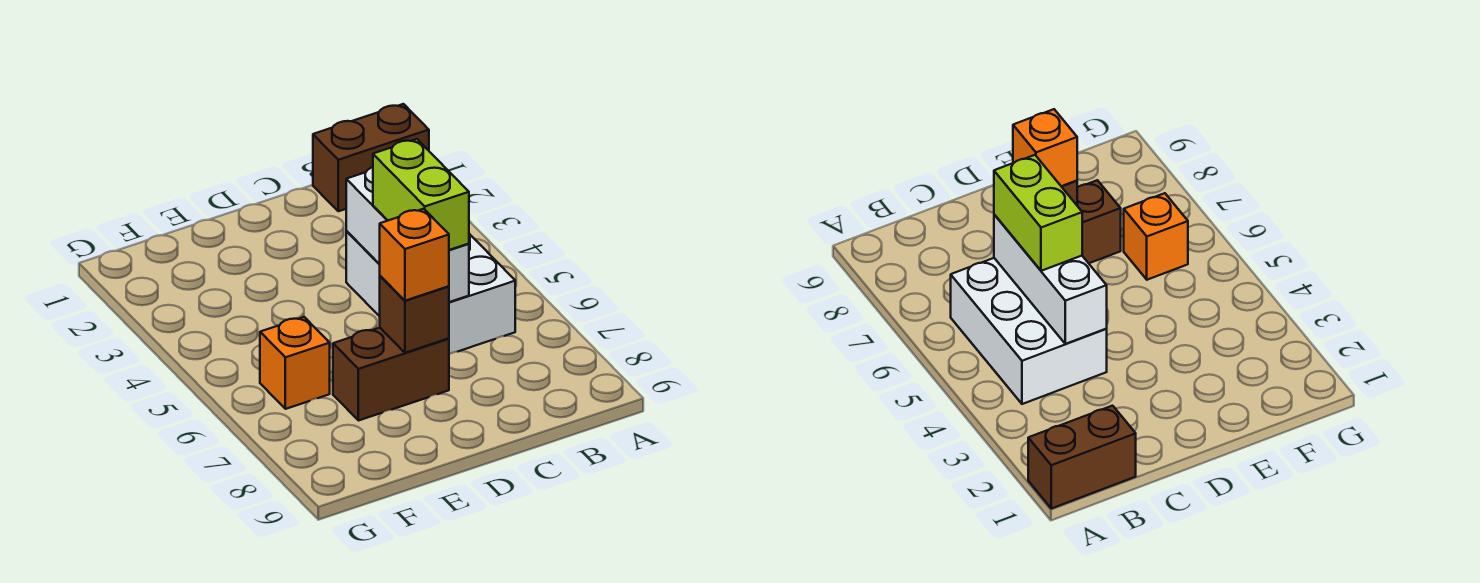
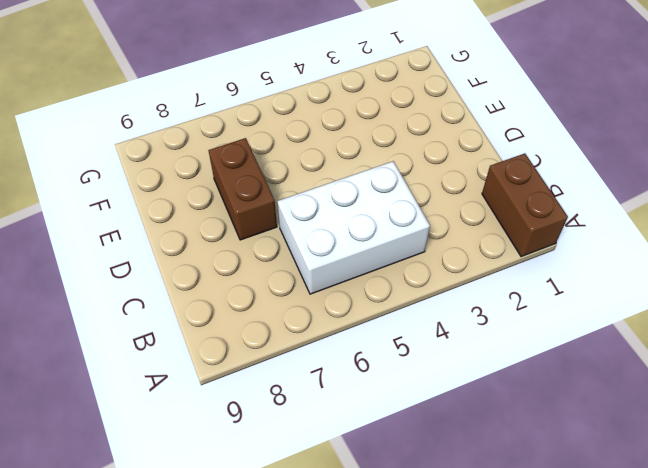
none -> orange brick F6 level 1
none -> white brick C4:C6 level 2

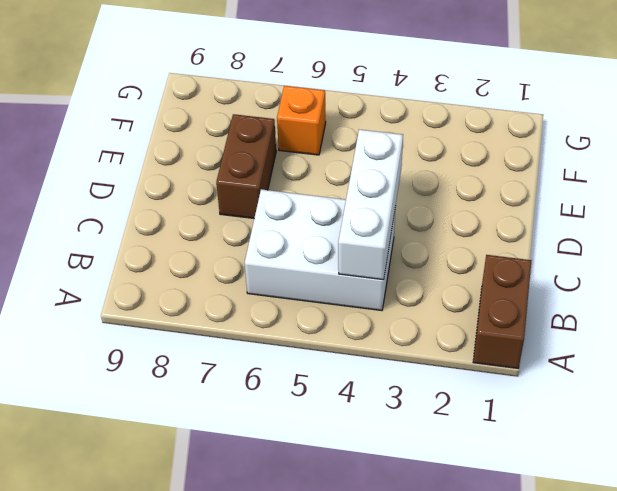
white brick B4:D4 level 2 -> white brick C4:C6 level 2
none -> brown brick D7 level 2
none -> lime brick C5:C6 level 3

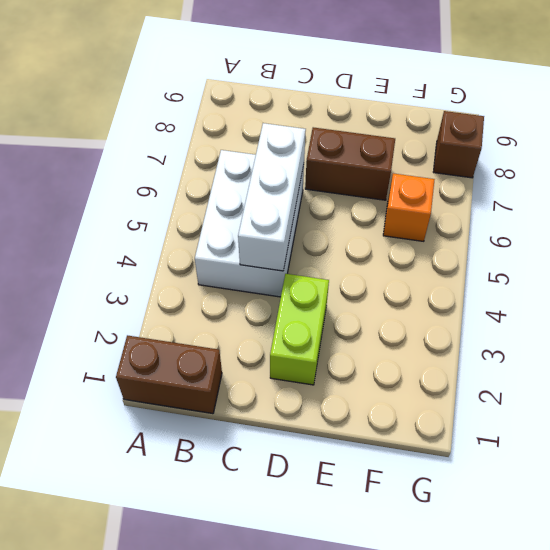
lime brick D2:D3 level 1 -> lime brick C5:C6 level 3
brown brick G8 level 1 -> brown brick D7 level 2
none -> orange brick D7 level 3

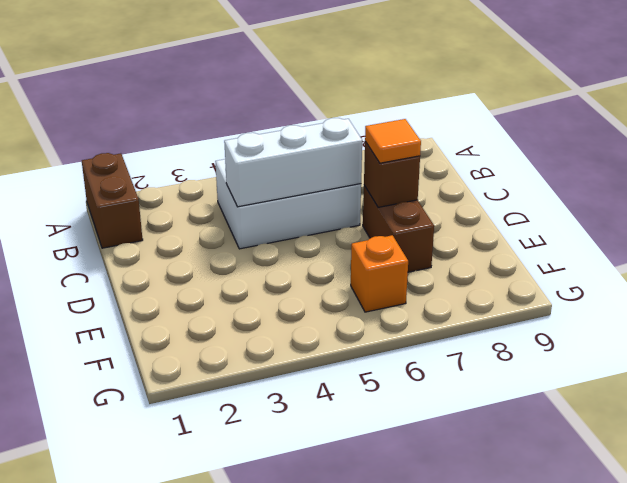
orange tile D7 level 3 -> orange brick D7 level 3
none -> lime brick C5:C6 level 3

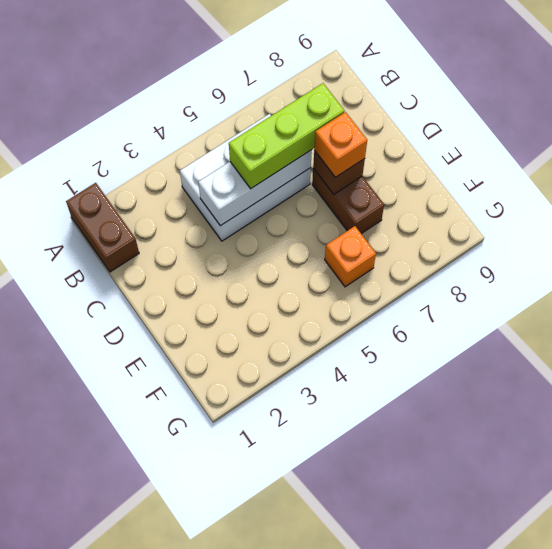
lime brick C5:C7 level 3 -> lime brick C5:C6 level 3

